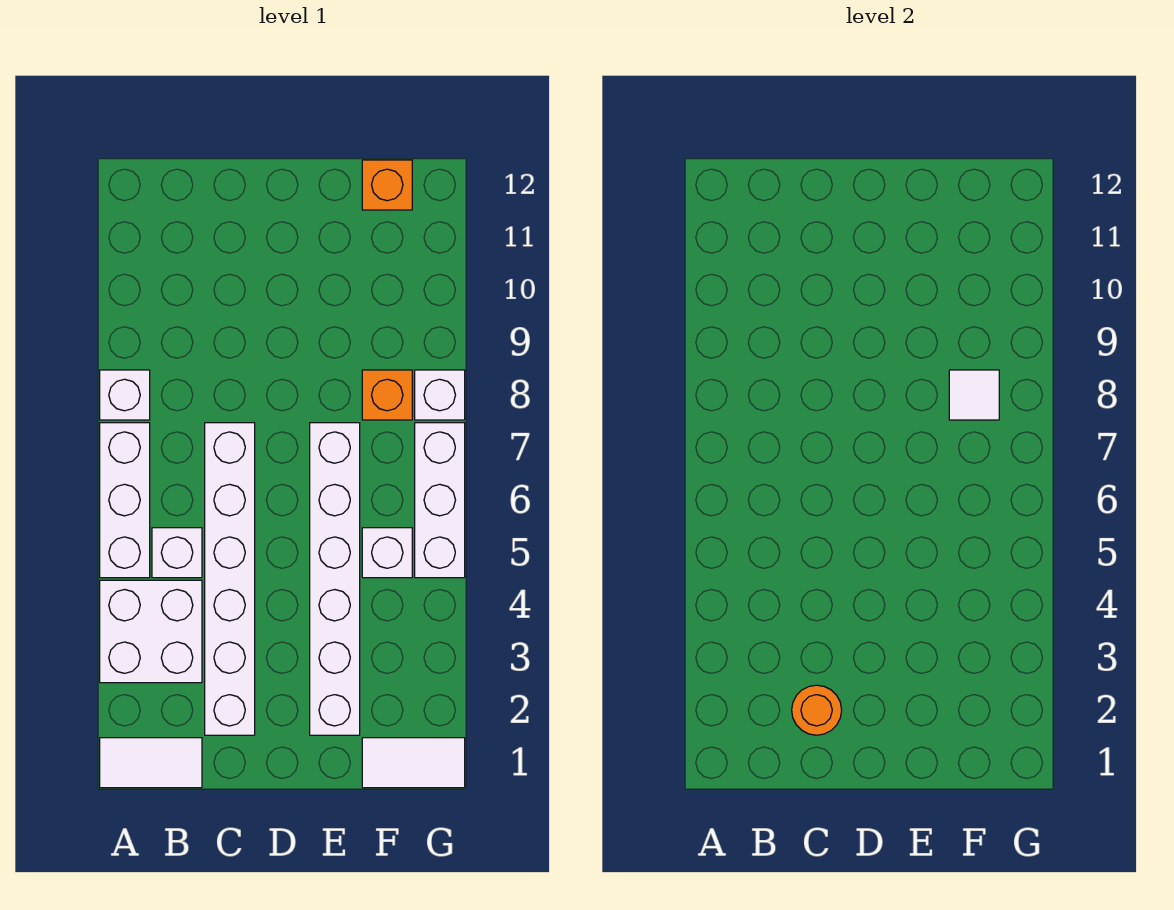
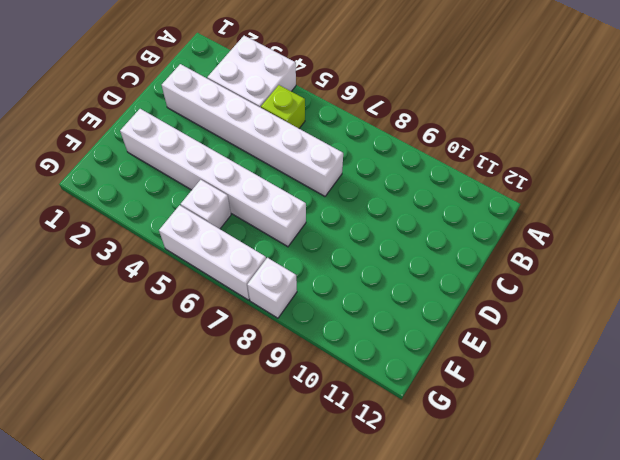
lime brick B5 level 1 -> white brick B5 level 1
none -> white tile A1:B1 level 1
none -> white brick A5:A7 level 1
none -> white brick A8 level 1

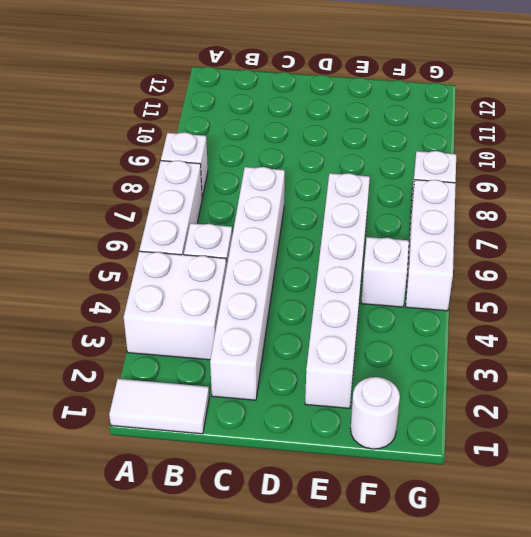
white round brick F1 level 1 -> white tile F1:G1 level 1
none -> orange brick F8 level 1
none -> orange brick F12 level 1
none -> orange round brick C2 level 2

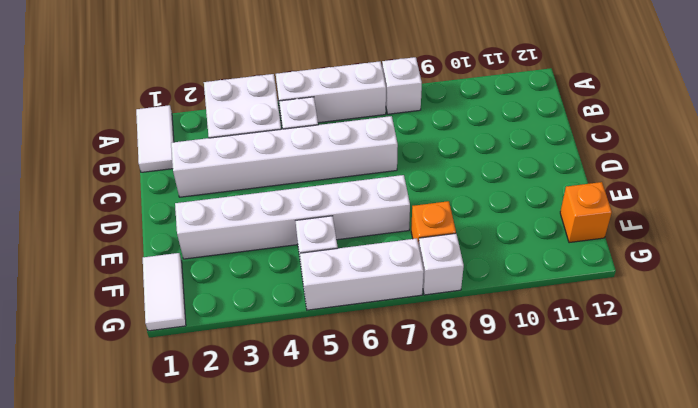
none -> orange round brick C2 level 2
none -> white tile F8 level 2

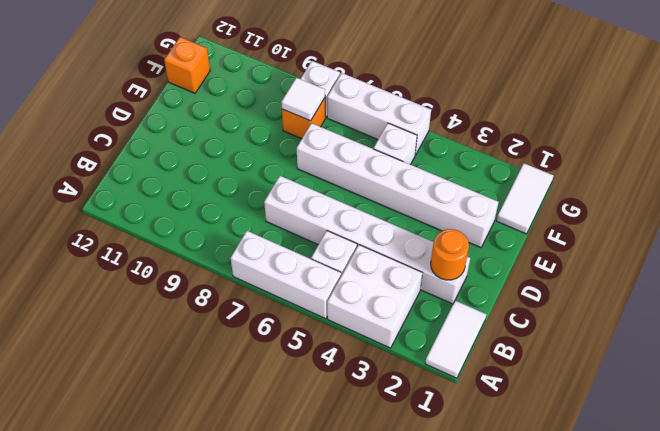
none -> white brick A8 level 1

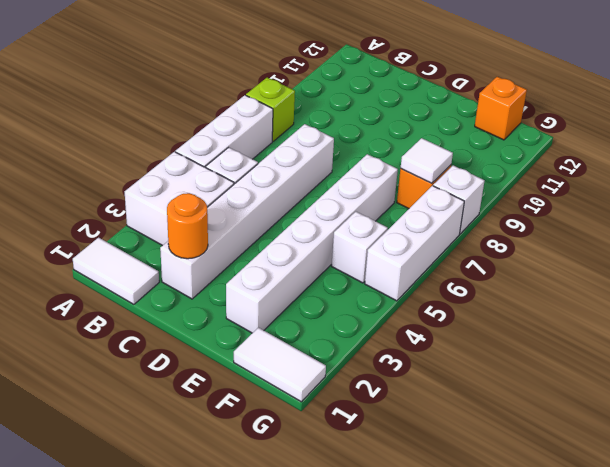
lime brick A8 level 1 -> white brick A8 level 1

